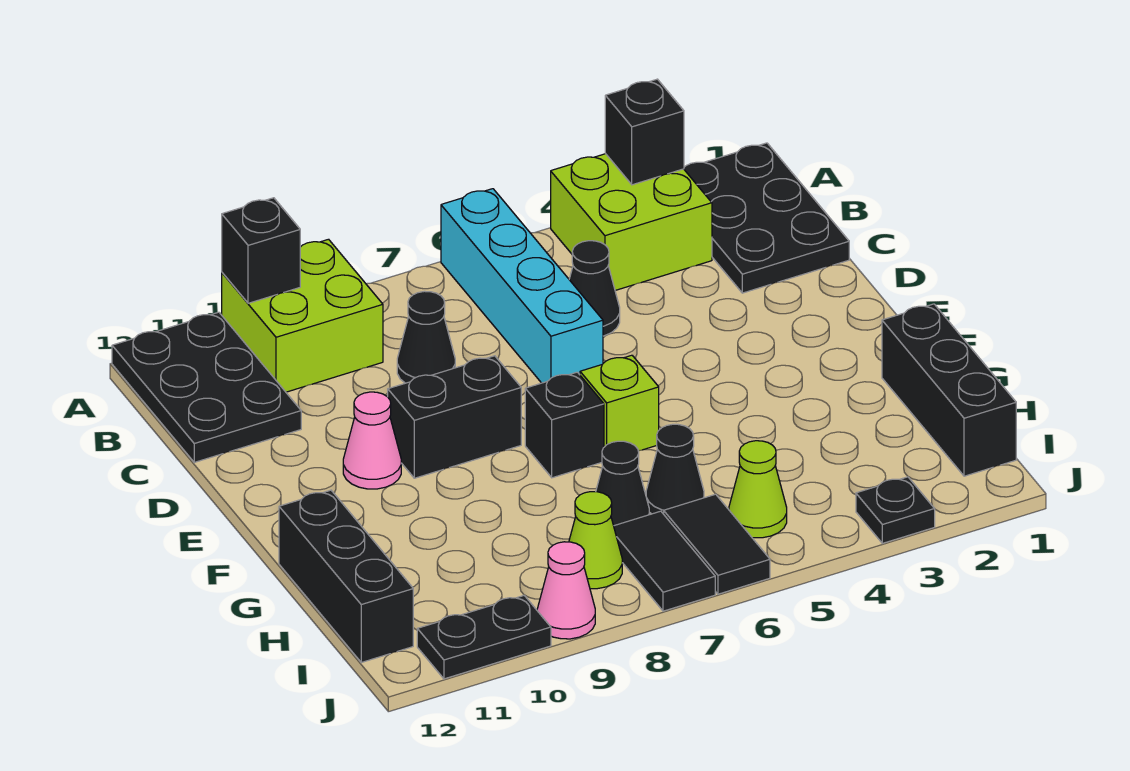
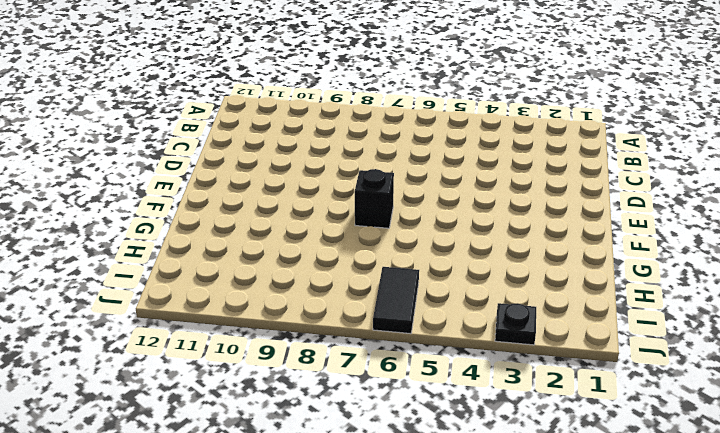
none -> black plate A1:C2 level 1
none -> lime brick A3:B4 level 1
none -> cyan brick A6:D6 level 1

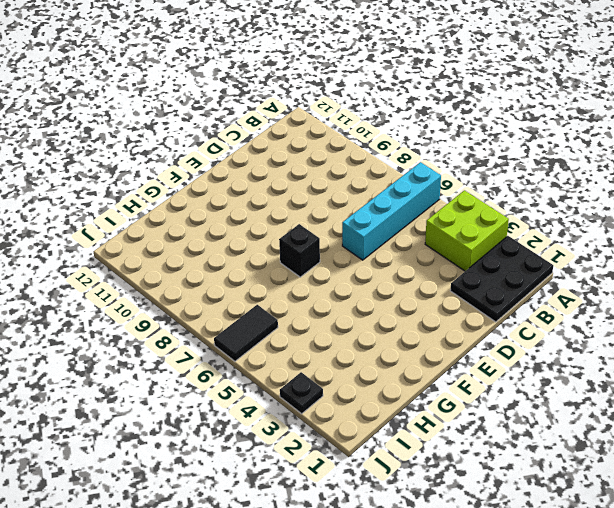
none -> lime brick A9:B10 level 1
none -> black plate A11:C12 level 1
none -> black cone C5 level 1

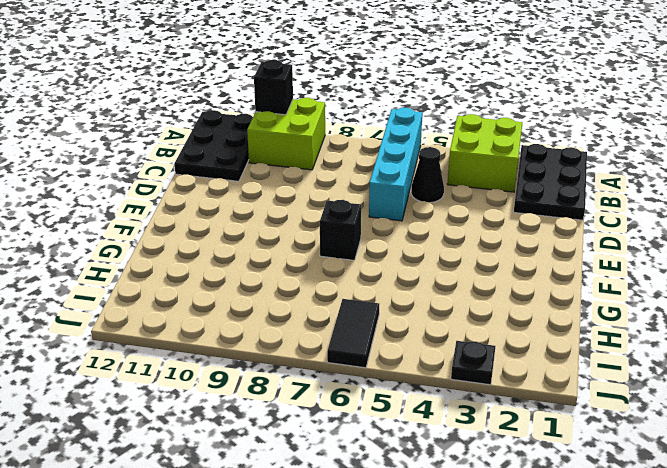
none -> black cone C8 level 1
none -> black brick E8:E9 level 1
none -> pink cone E10 level 1

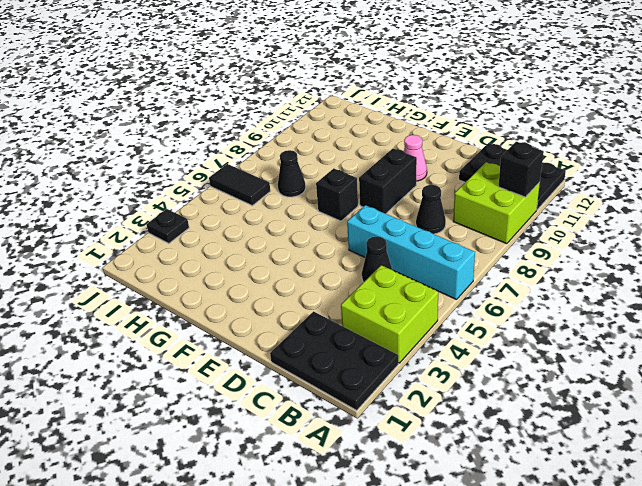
none -> lime brick F6 level 1
none -> black brick G1:I1 level 1
none -> black brick G12:I12 level 1

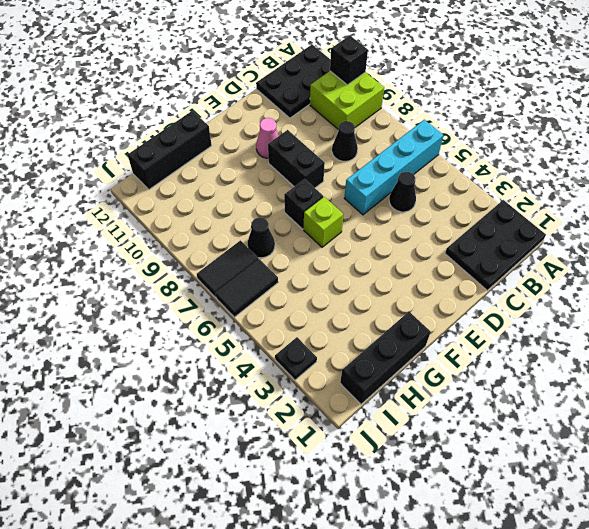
none -> lime brick A3:B4 level 1
none -> black cone H6 level 1
none -> lime cone I5 level 1

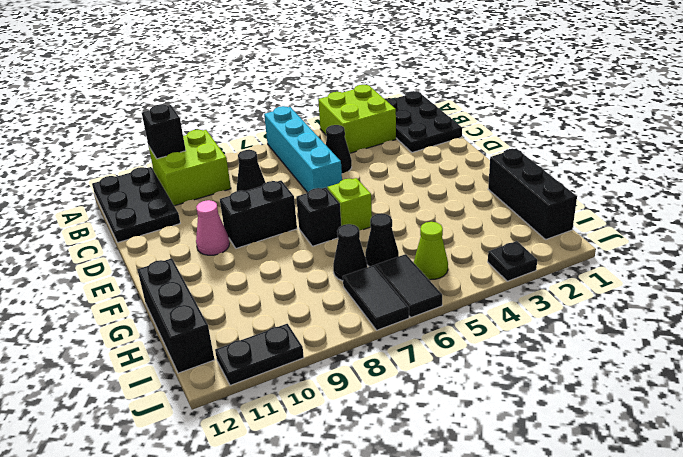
none -> lime cone I8 level 1
none -> pink cone J9 level 1
none -> black brick A3 level 2

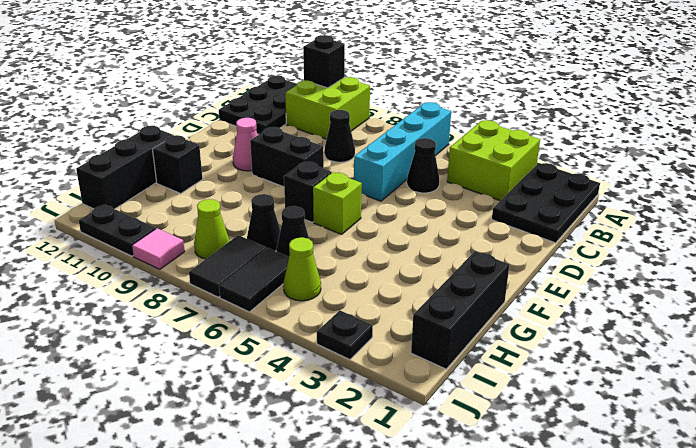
black brick G11 level 1 -> black brick A3 level 2
pink tile J9 level 1 -> pink cone J9 level 1

